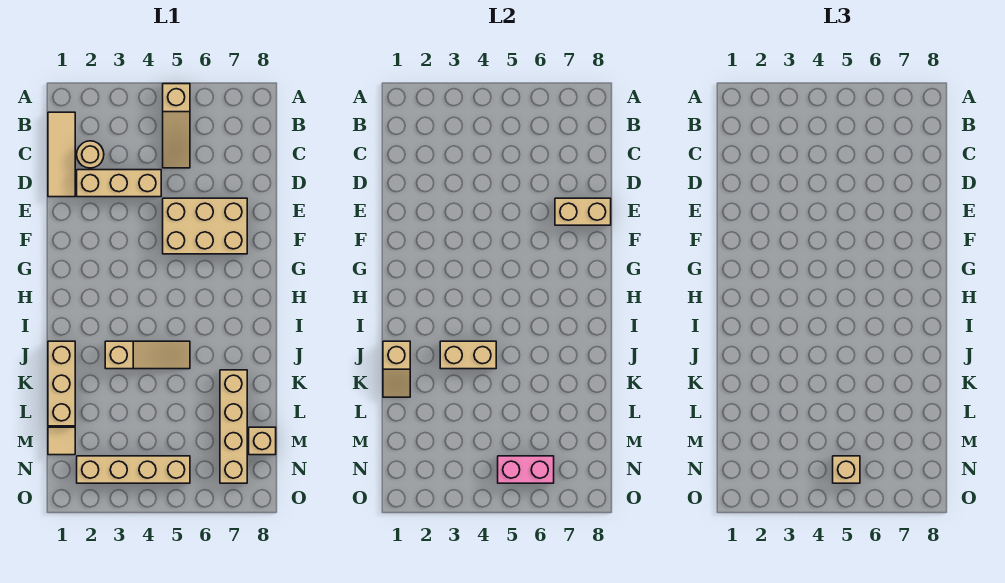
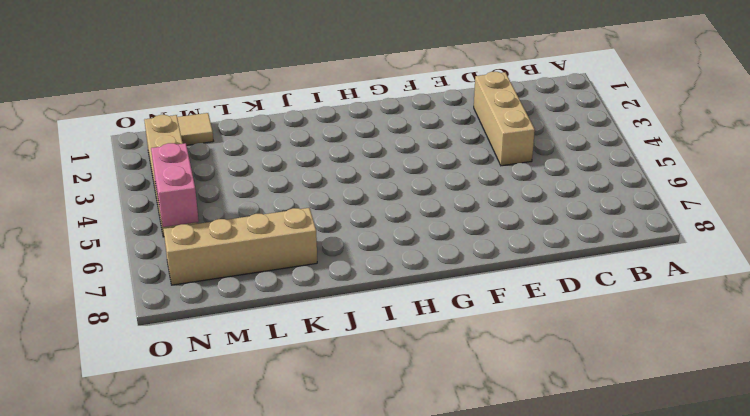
none -> tan slope A5:C5 level 1 top A
none -> tan tile B1:D1 level 1
none -> tan round brick C2 level 1

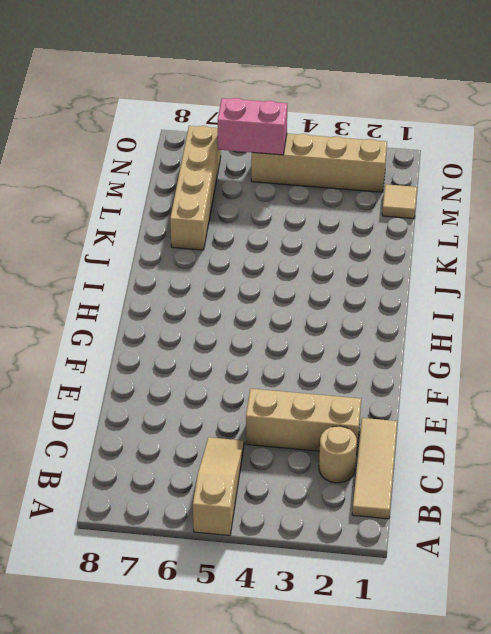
none -> tan brick E5:F7 level 1
none -> tan brick J1:L1 level 1
none -> tan slope J3:J5 level 1 top 3

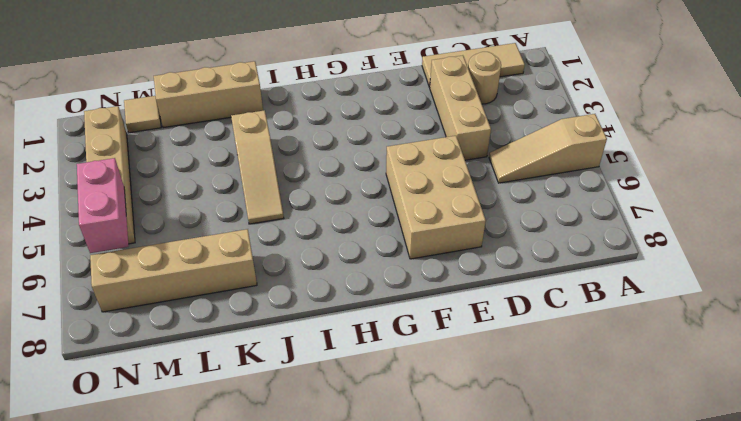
none -> tan brick M8 level 1
none -> tan brick E7:E8 level 2
none -> tan slope J1:K1 level 2 top J

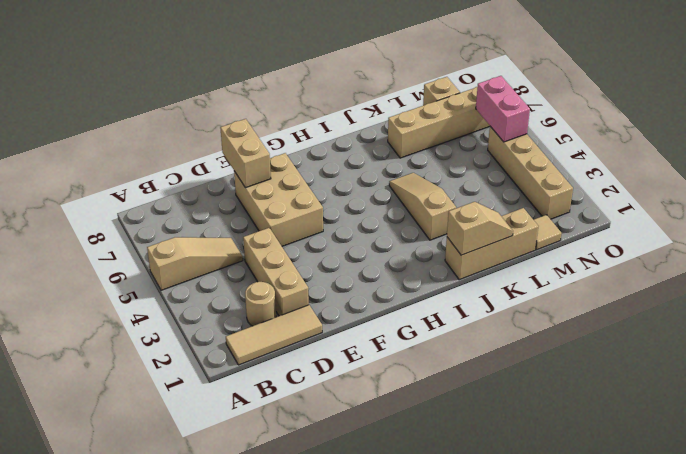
none -> tan brick J3:J4 level 2
none -> tan brick N5 level 3

